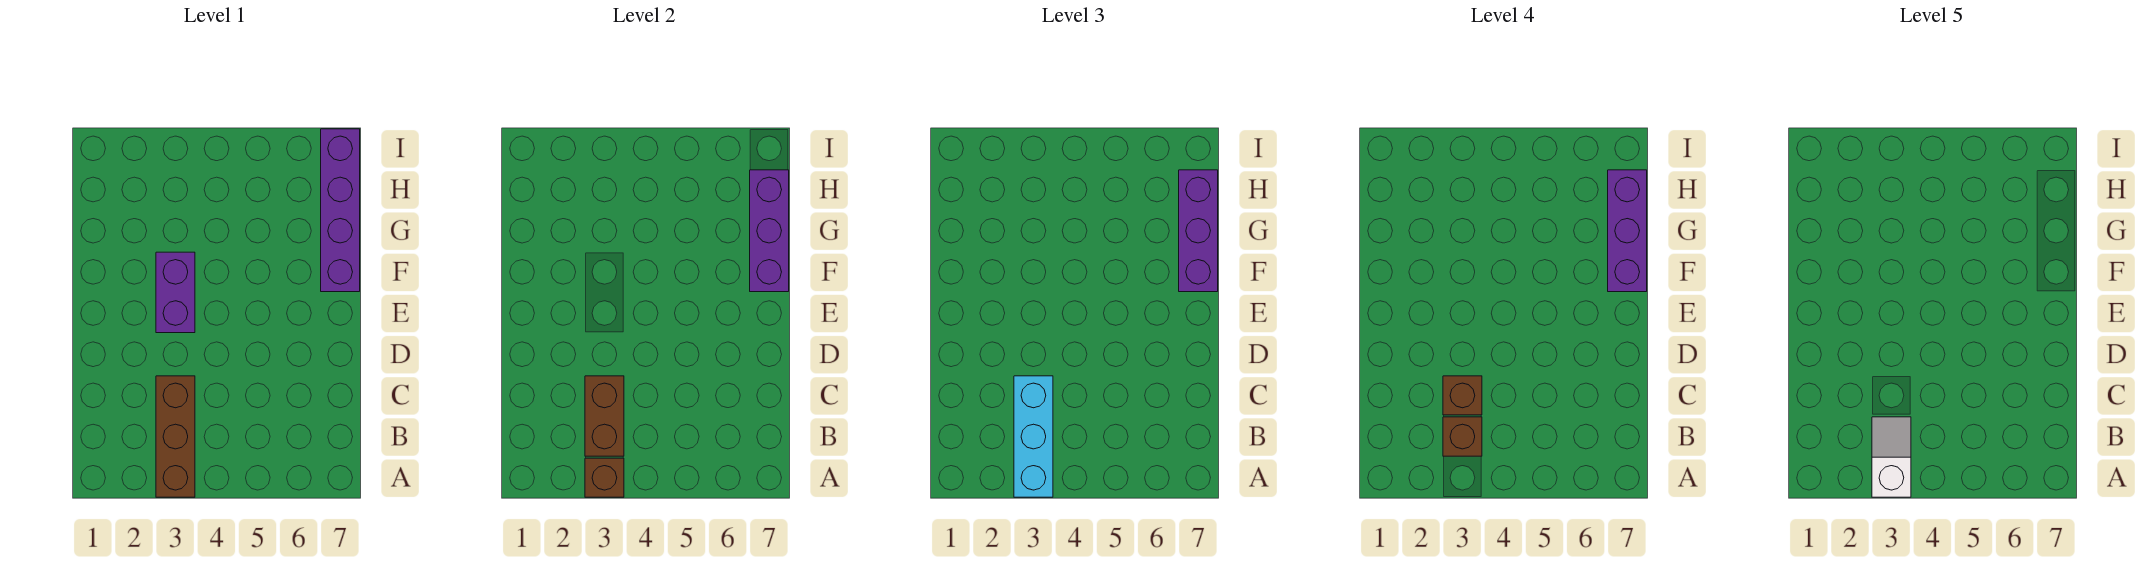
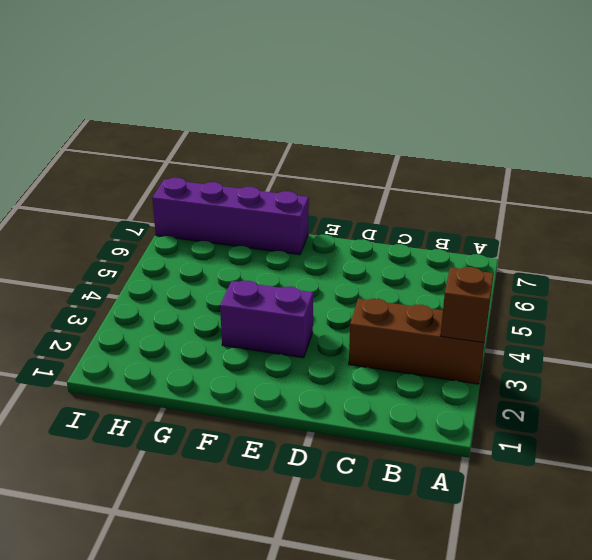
none -> brown brick B3:C3 level 2
none -> purple brick F7:H7 level 2
none -> cyan brick A3:C3 level 3

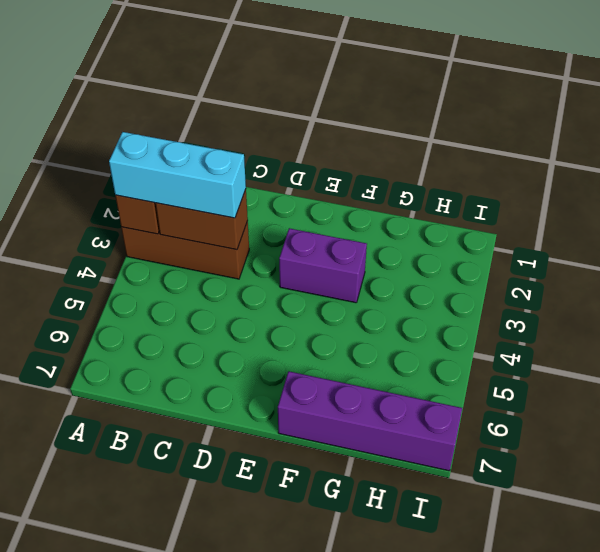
none -> purple brick F7:H7 level 2
none -> purple brick F7:H7 level 3
none -> brown brick B3 level 4

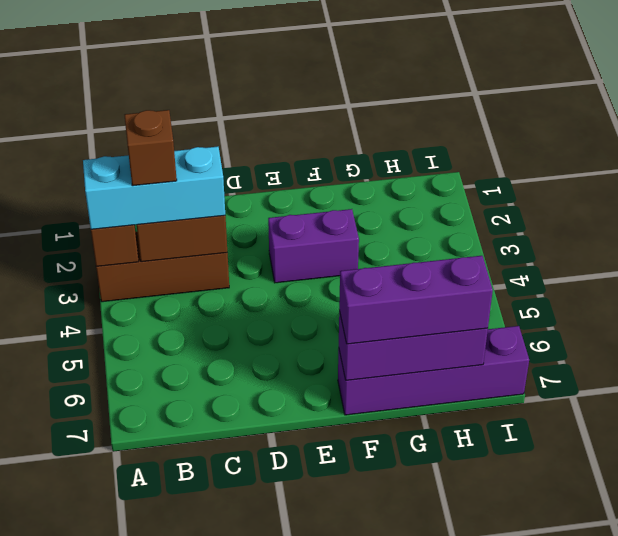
none -> brown brick C3 level 4
none -> purple brick F7:H7 level 4
none -> white slope A3:B3 level 5 top A

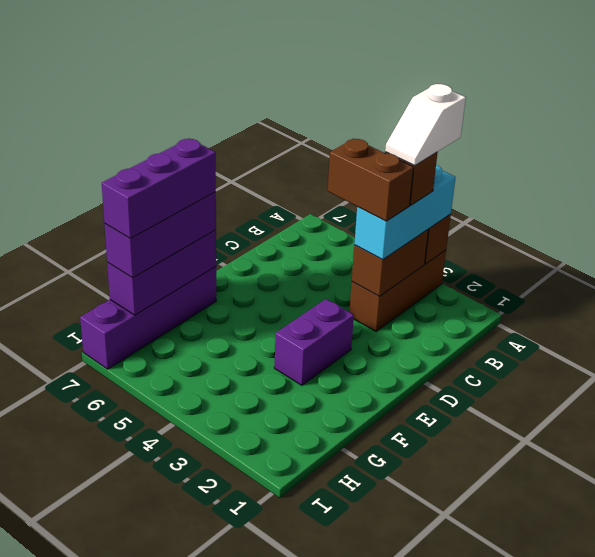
brown brick C3:C4 level 4 -> brown brick C3 level 4

